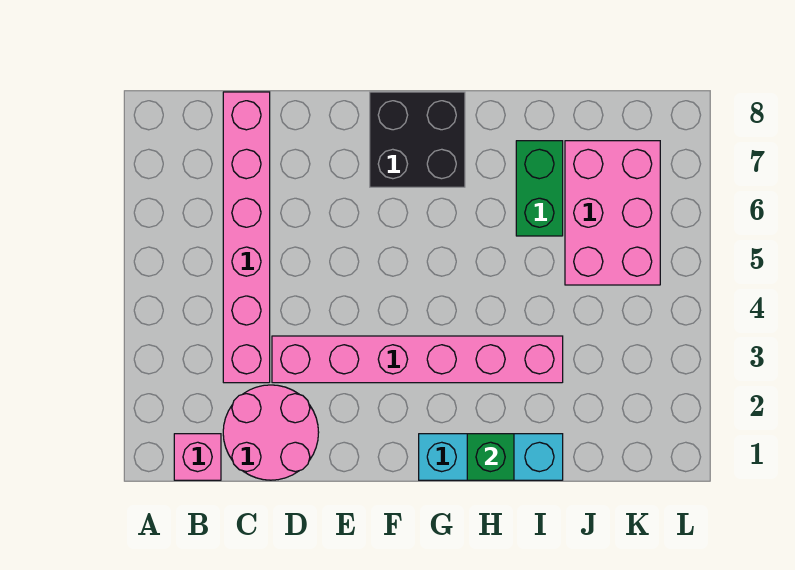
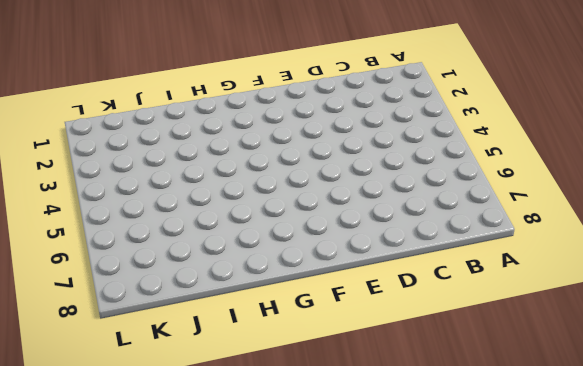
none -> pink brick B1 level 1
none -> pink round brick C1:D2 level 1

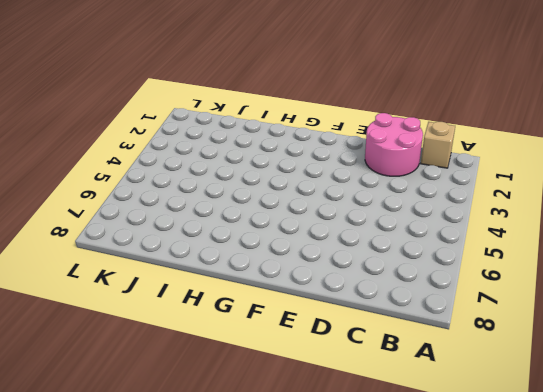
tan brick B1 level 1 -> pink brick B1 level 1
none -> pink brick C3:C8 level 1
none -> pink brick D3:I3 level 1

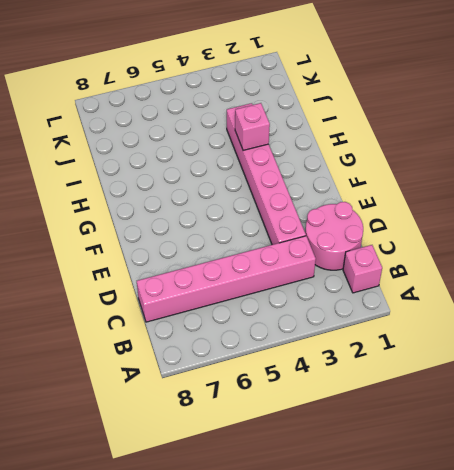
pink brick H3 level 2 -> none
none -> black brick F7:G8 level 1
none -> cyan brick G1:I1 level 1

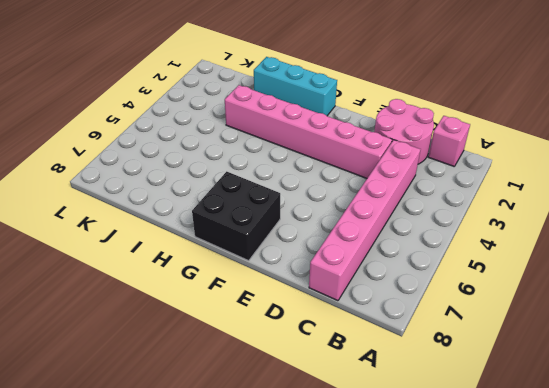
none -> green brick I6:I7 level 1
none -> pink brick J5:K7 level 1

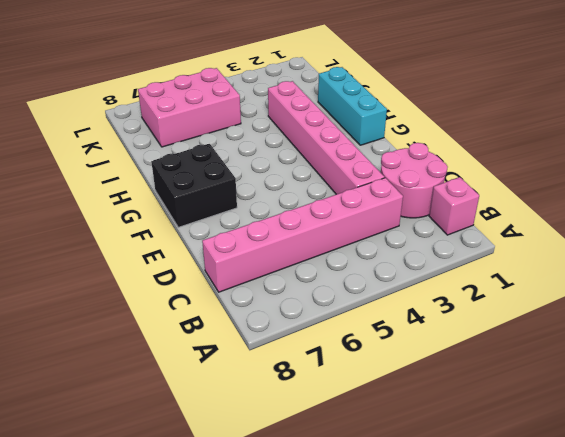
none -> green brick I6:I7 level 1
none -> green brick H1 level 2

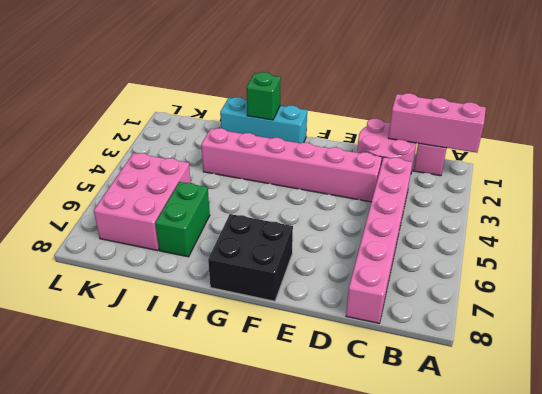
pink brick A1:C1 level 2 -> none

